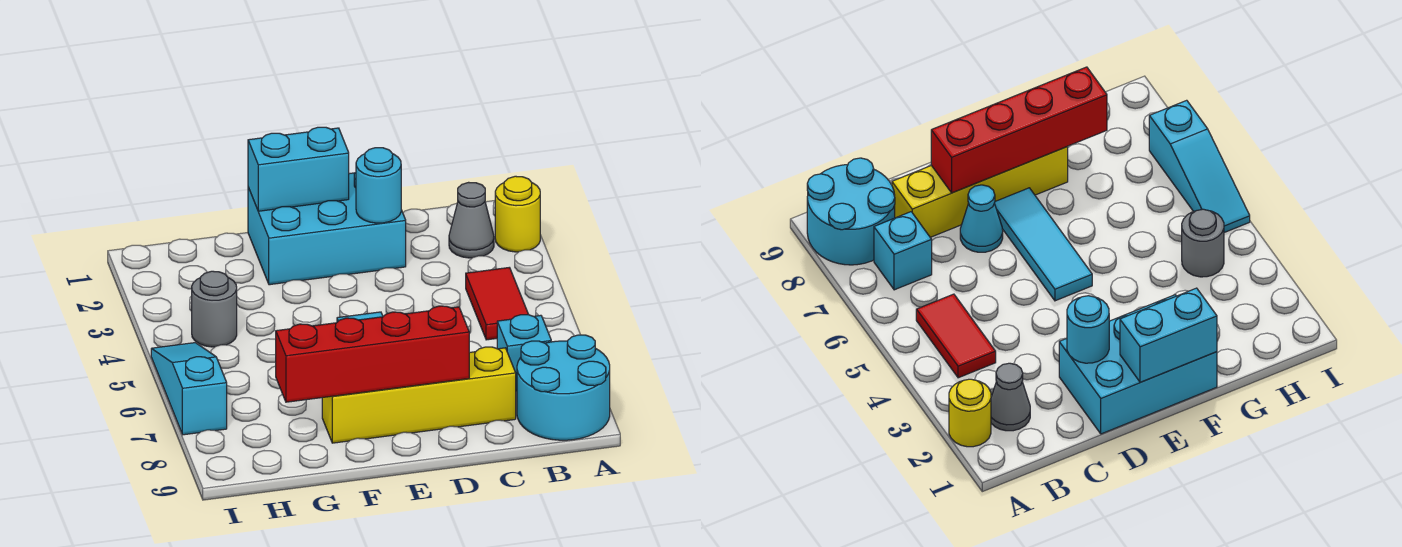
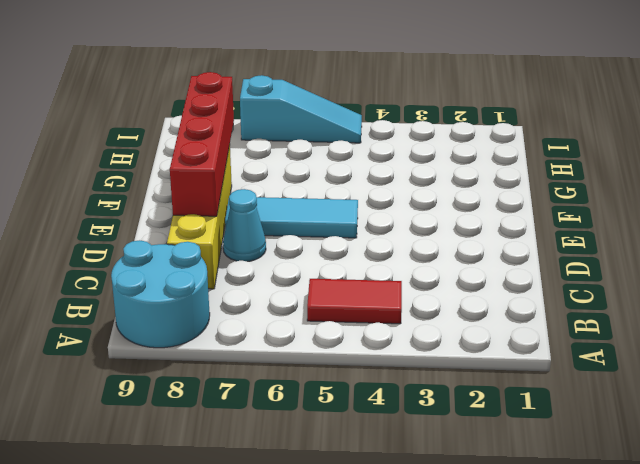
none -> yellow round brick A2 level 1
none -> grey cone B2 level 1
none -> cyan brick B7 level 1

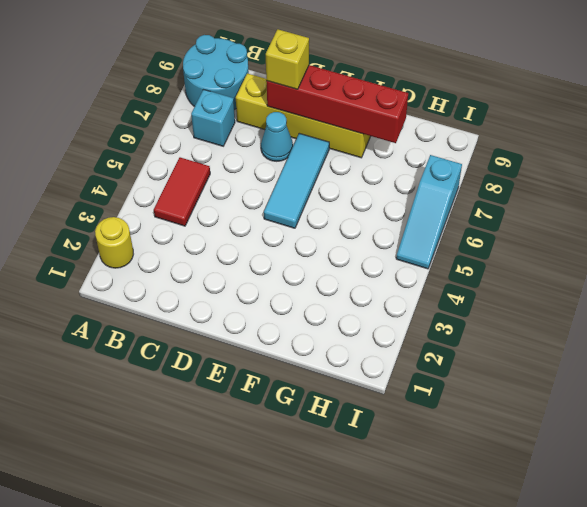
yellow brick D8 level 3 -> none
none -> grey cone B2 level 1
none -> cyan brick D1:F2 level 1
none -> grey round brick H4 level 1

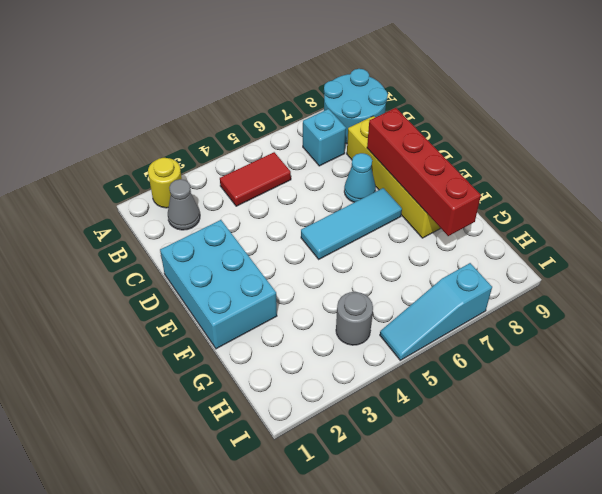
none -> cyan round brick D2 level 2
none -> cyan brick E1:F1 level 2

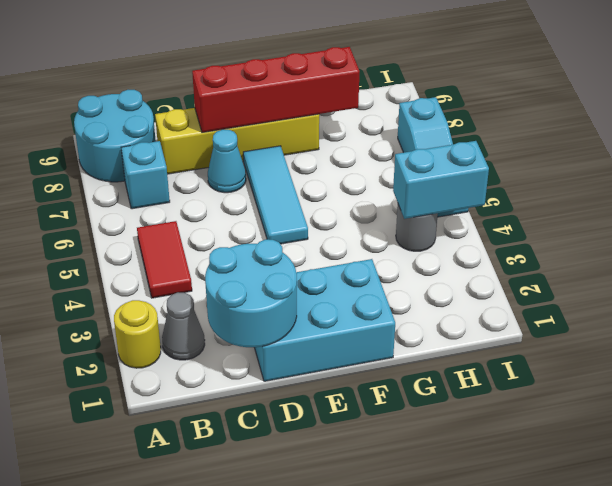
cyan round brick C1:D2 level 2 -> cyan round brick D2 level 2
cyan brick H4:I4 level 2 -> cyan brick E1:F1 level 2

